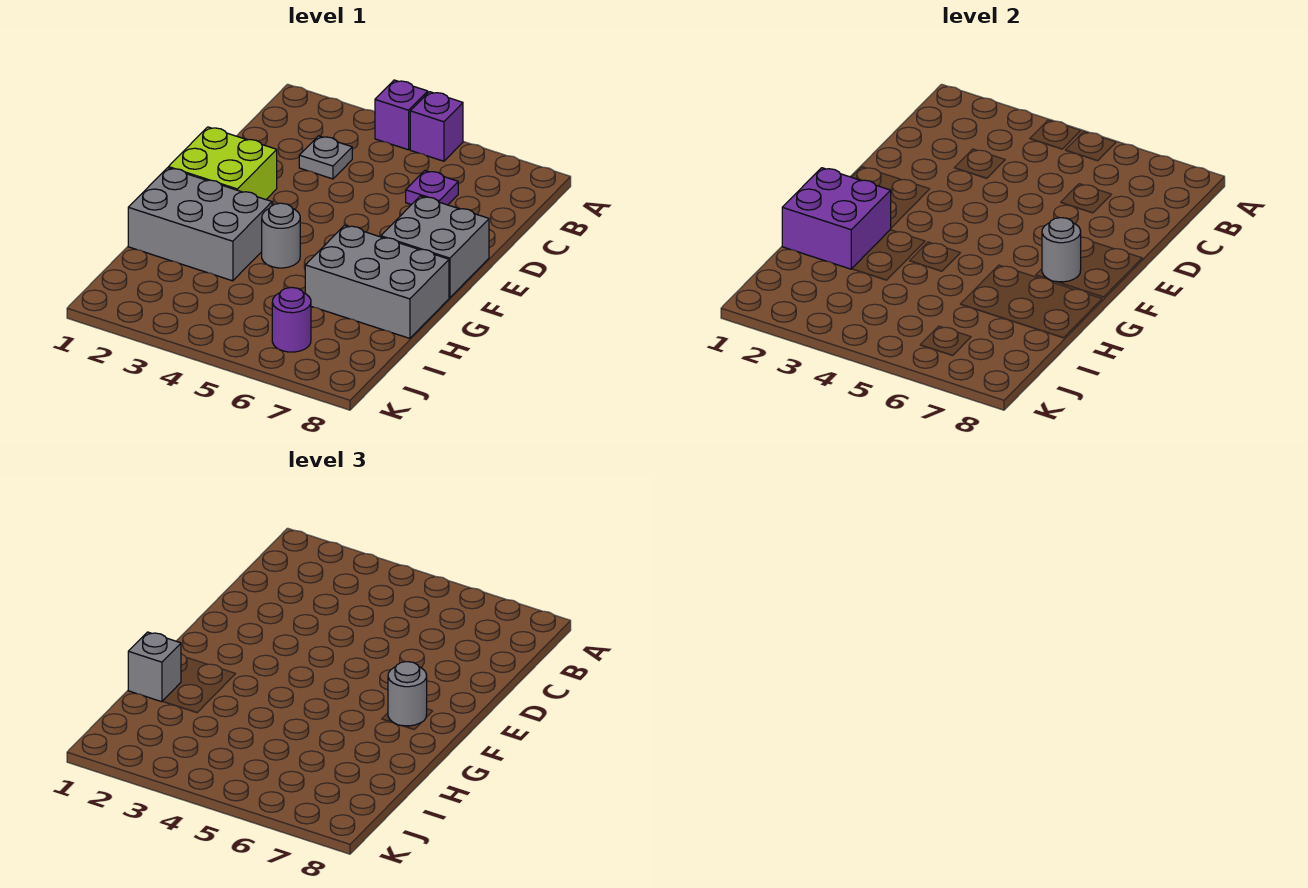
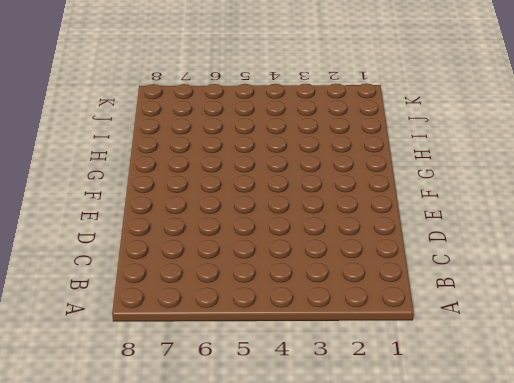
none -> purple brick A4 level 1
none -> purple brick A5 level 1
none -> grey plate C3 level 1

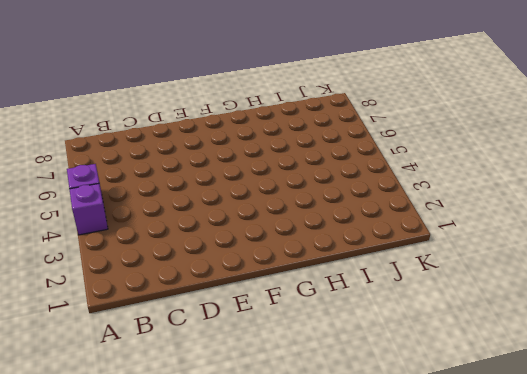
none -> grey plate C3 level 1
none -> purple plate C6 level 1
none -> lime brick E1:F2 level 1

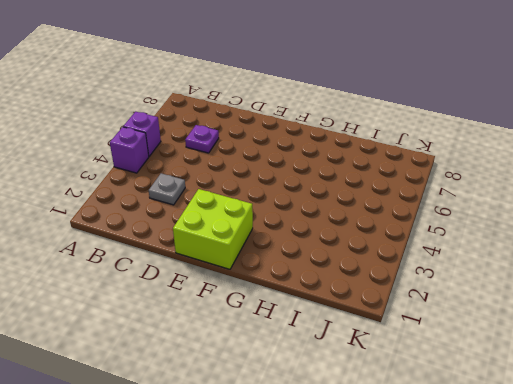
none -> grey brick E7:F8 level 1
none -> grey brick G1:H3 level 1
none -> grey round brick G4 level 1

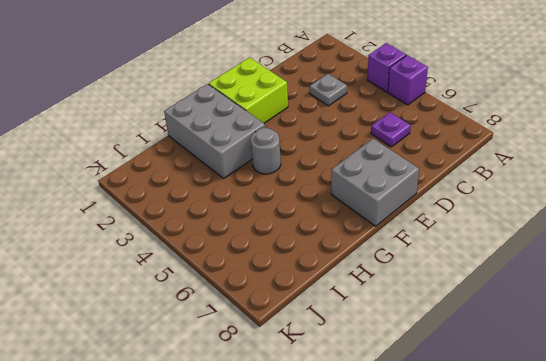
none -> grey brick G6:H8 level 1
none -> purple round brick J6 level 1
none -> grey round brick F7 level 2

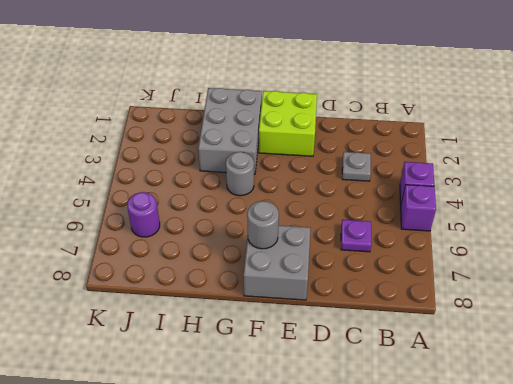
none -> grey brick G6:H8 level 1
none -> purple brick G1:H2 level 2
none -> grey round brick F7 level 3

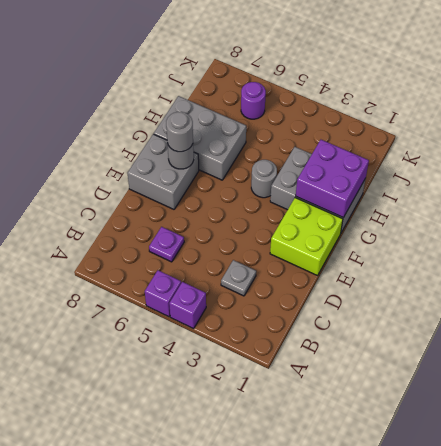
none -> grey brick H1 level 3

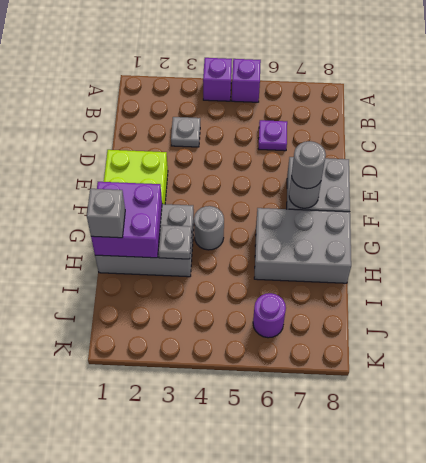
grey plate H3 level 2 -> none

